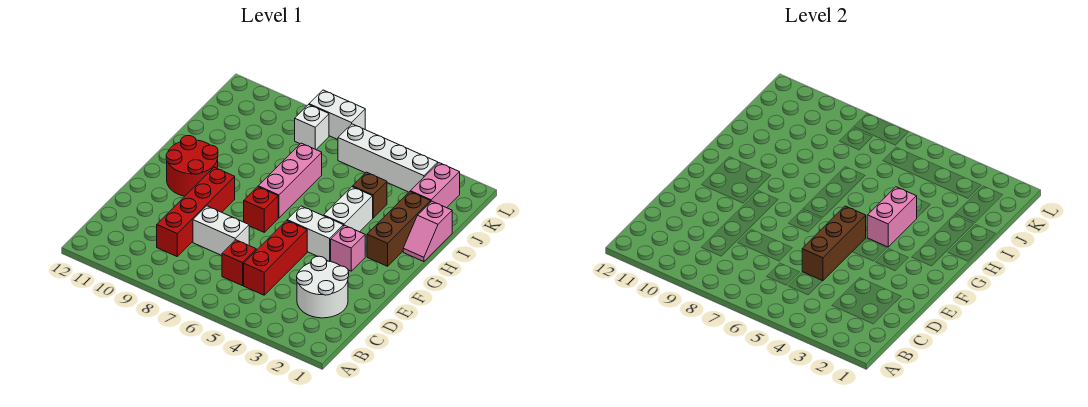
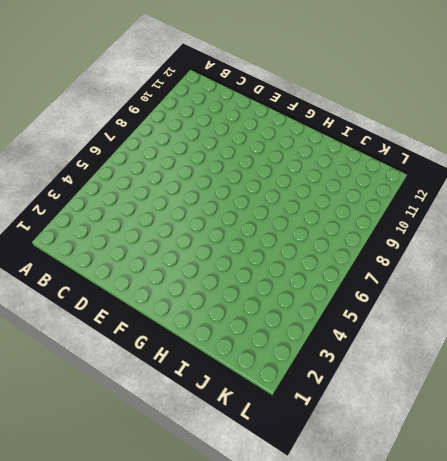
none -> white round brick C2:D3 level 1
none -> red brick C5:E5 level 1
none -> red brick C6 level 1

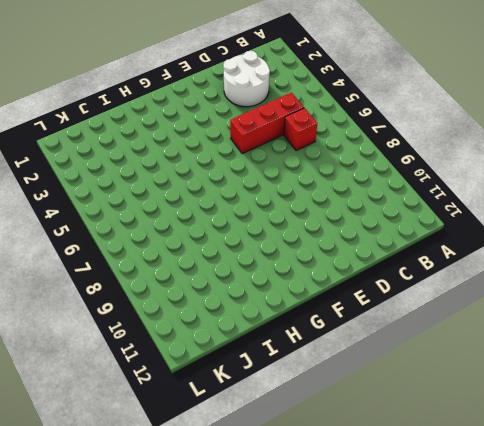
none -> red brick C9:F9 level 1
none -> white brick D7:D8 level 1
none -> pink brick F3 level 1

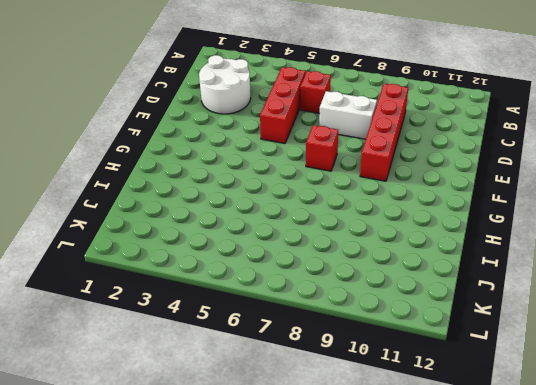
none -> pink brick F3 level 1
none -> white brick F4:F5 level 1
none -> red round brick F10:G11 level 1

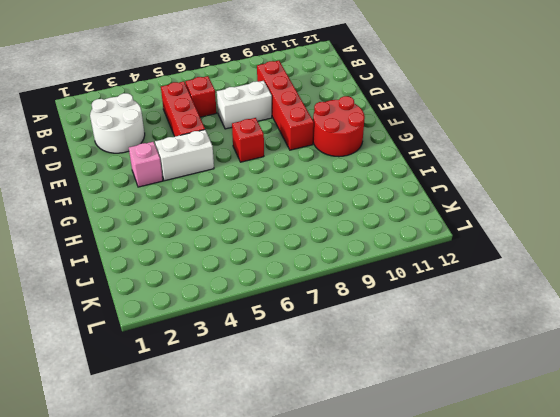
none -> brown brick G2:I2 level 1
none -> white brick G4:H4 level 1
none -> pink brick G7:I7 level 1

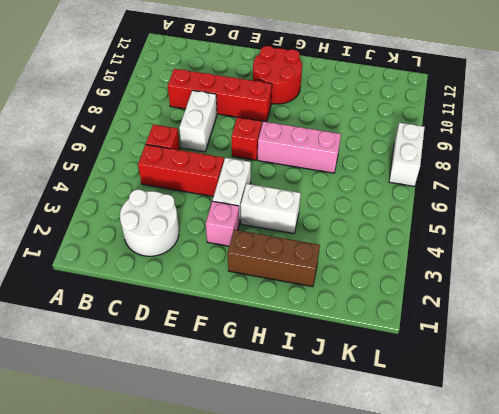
none -> pink slope H1:I1 level 1 top I
none -> brown brick I4 level 1
none -> pink brick J2:K2 level 1

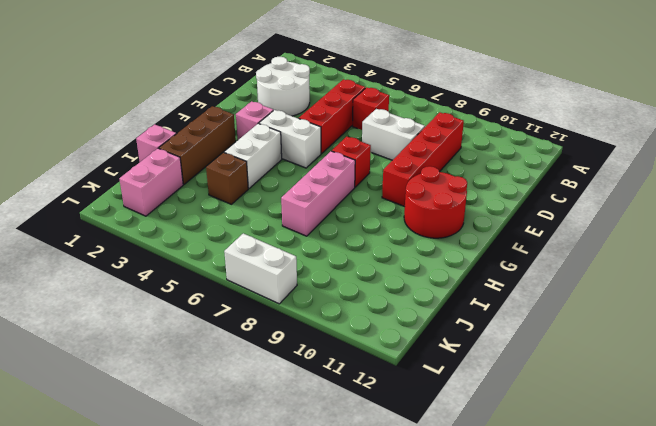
none -> white brick K3:K6 level 1
none -> white brick K8 level 1
none -> brown brick D5:F5 level 2

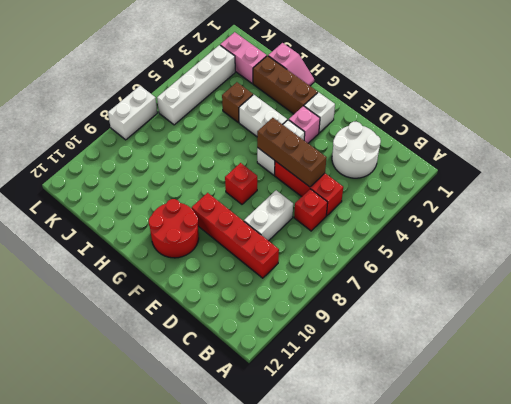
white brick F2 level 1 -> white brick K8 level 1
none -> pink brick G7:I7 level 1
none -> pink brick G4:H4 level 2

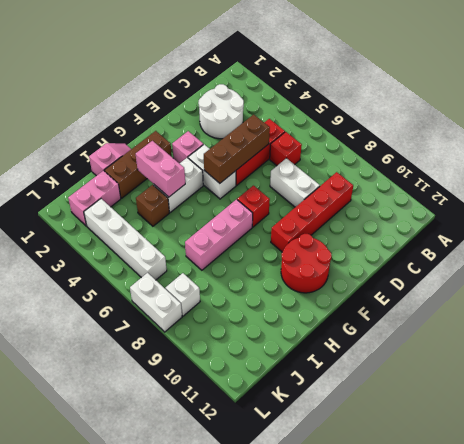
pink brick H3:H4 level 2 -> pink brick G4:H4 level 2

